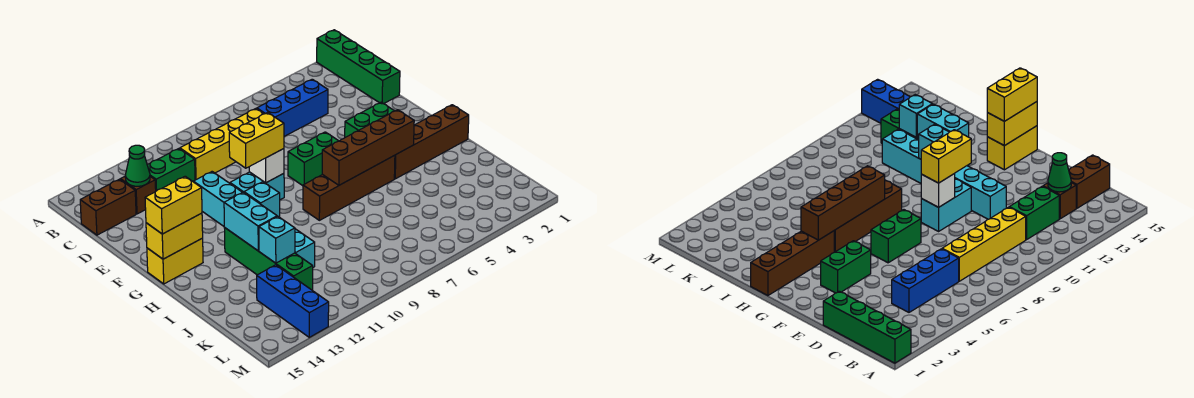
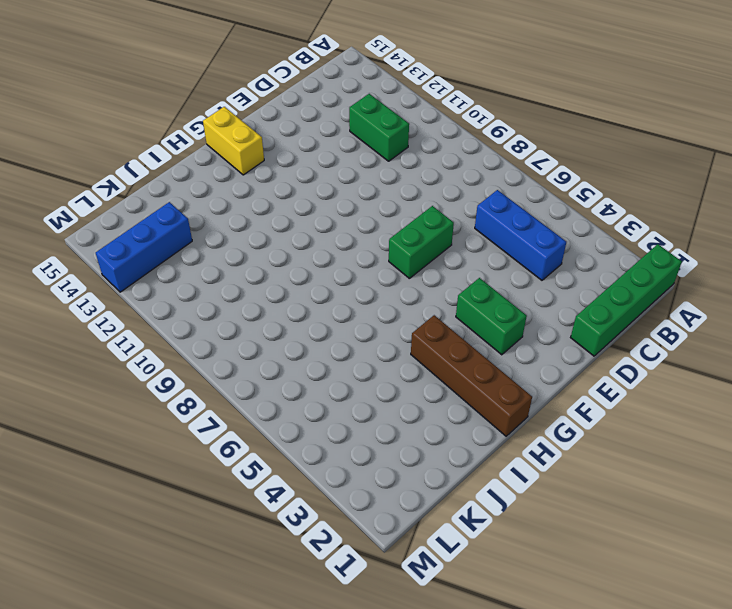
green brick E7:F7 level 1 -> green brick F6:F7 level 1
none -> yellow brick C7:C10 level 1
none -> brown brick C13 level 1
none -> brown brick C14:C15 level 1

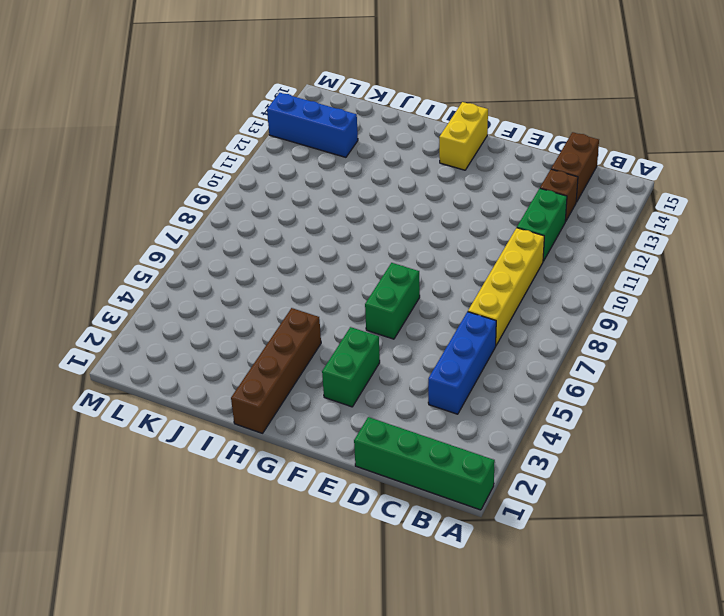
none -> cyan brick E11:J11 level 1
none -> cyan brick F9:F10 level 1
none -> brown brick H5:H8 level 1

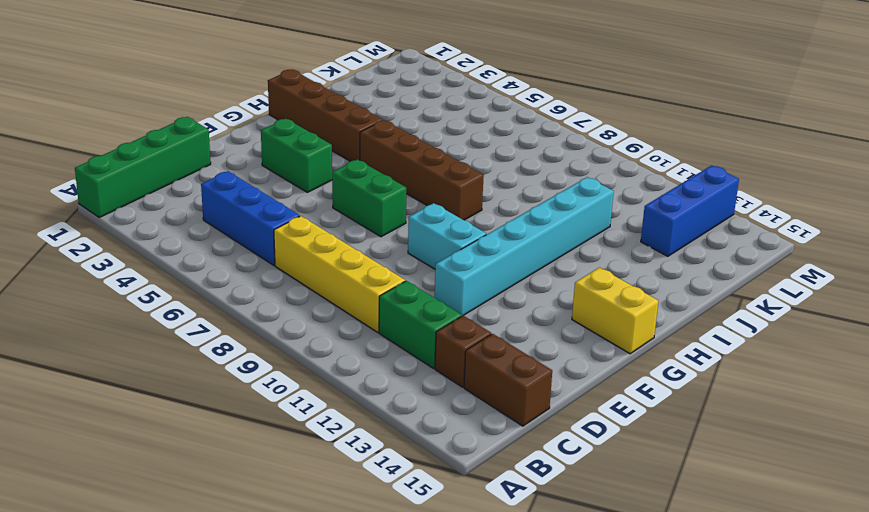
none -> green brick H12:K12 level 1
none -> green cone C13 level 2
none -> white brick F9 level 2

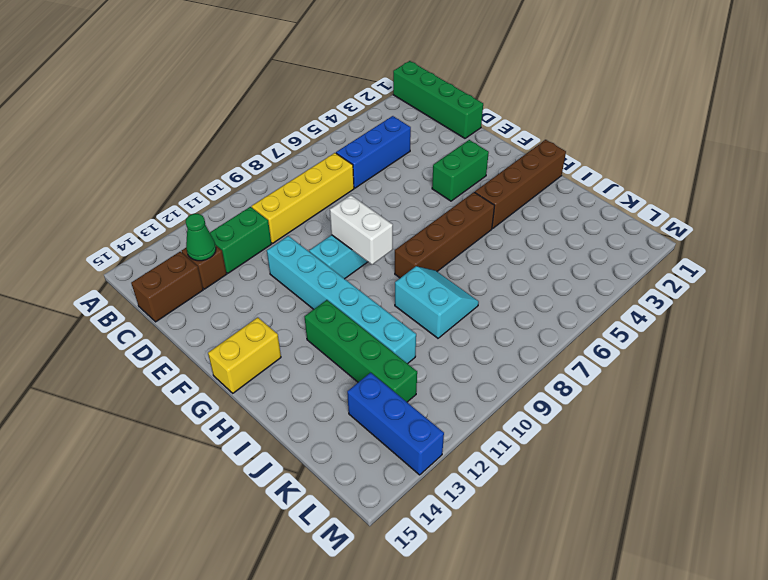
white brick F9:G9 level 2 -> white brick F9 level 2
cyan slope I8:J9 level 1 top 9 -> none
none -> green brick F6:F7 level 1
none -> yellow brick G14:G15 level 2
none -> brown brick H4:H7 level 2

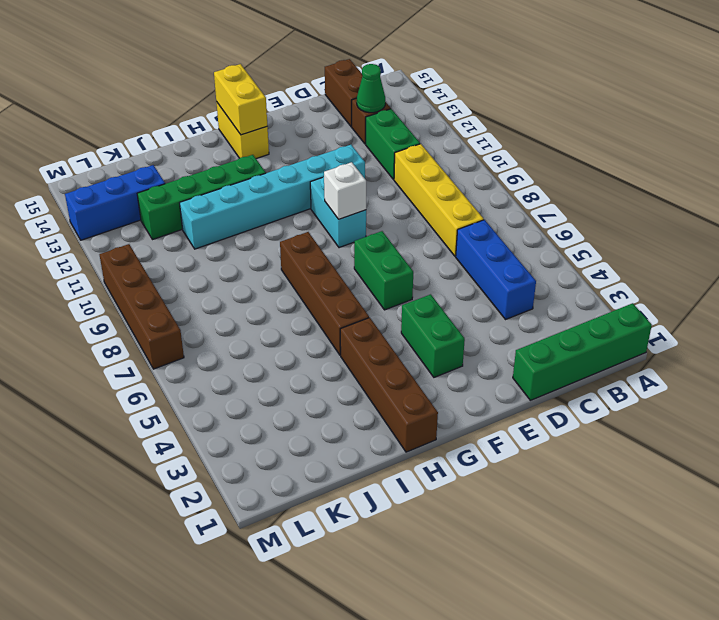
brown brick M7:M10 level 1 -> brown brick H4:H7 level 2
none -> cyan brick H11 level 2
none -> cyan brick H12:I12 level 2
none -> cyan brick J12 level 2

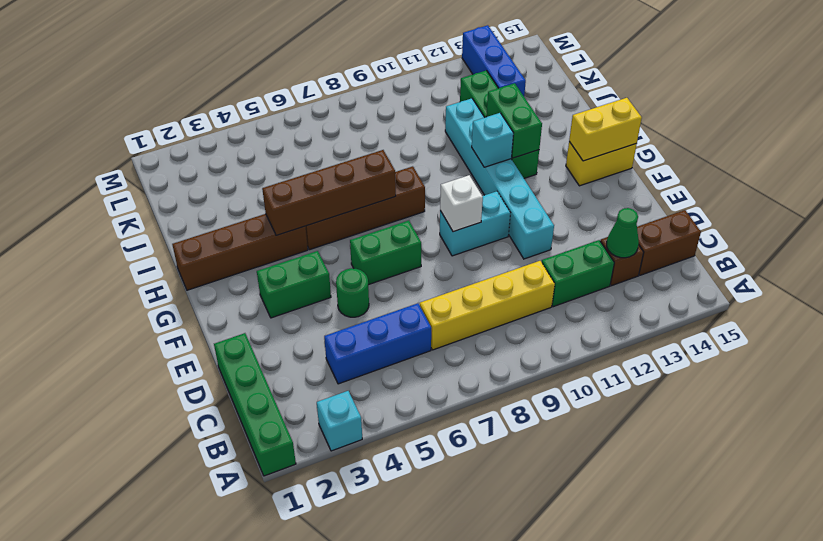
cyan brick A3 level 1 -> cyan brick J12 level 2
green round brick E5 level 1 -> none
green brick H12:I12 level 2 -> cyan brick H12:I12 level 2
none -> yellow brick F9:F10 level 3
none -> yellow brick G14:G15 level 3

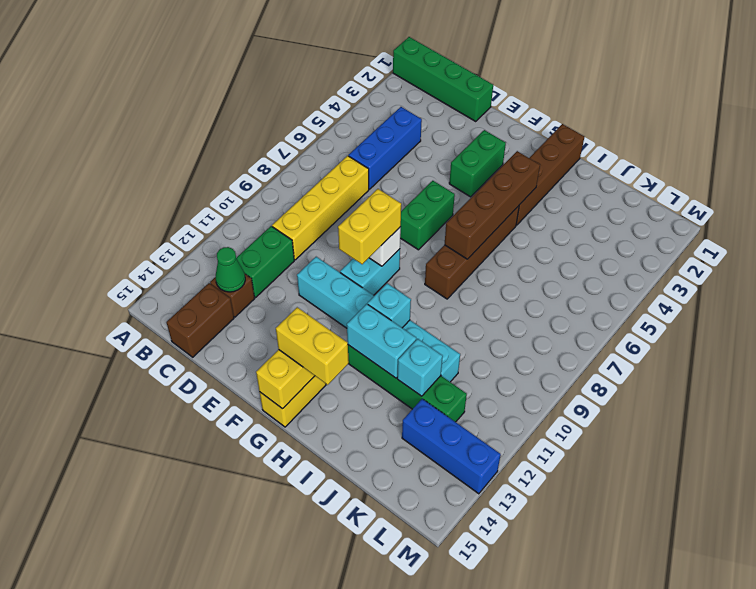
yellow brick G14:H14 level 3 -> yellow brick G14:G15 level 3

